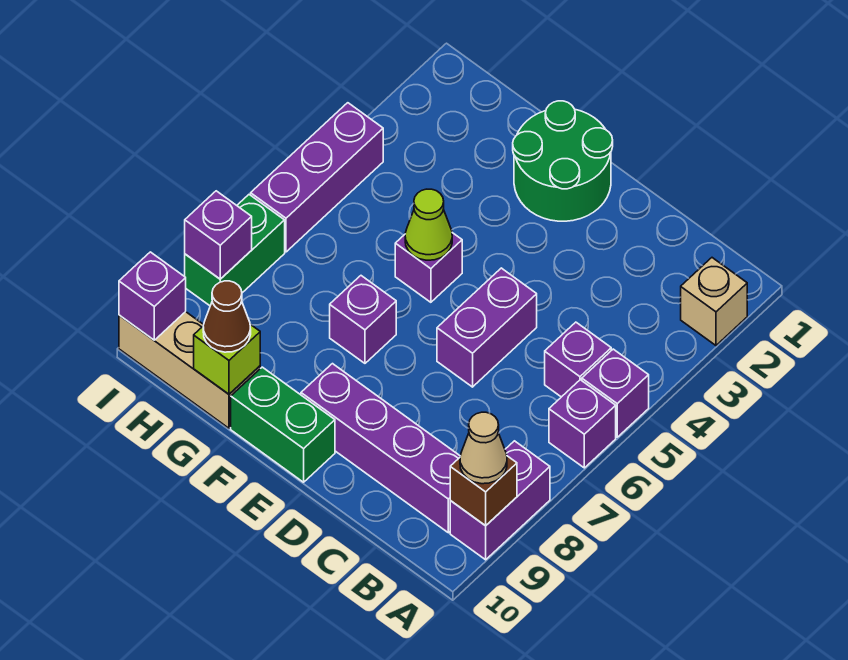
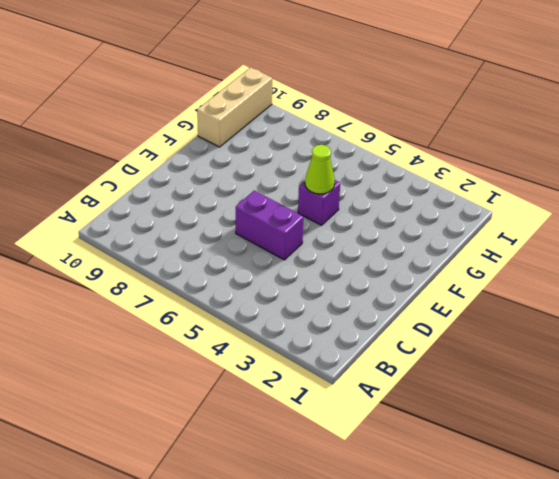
none -> tan brick A2 level 1
none -> purple brick A5 level 1
none -> purple brick A6 level 1

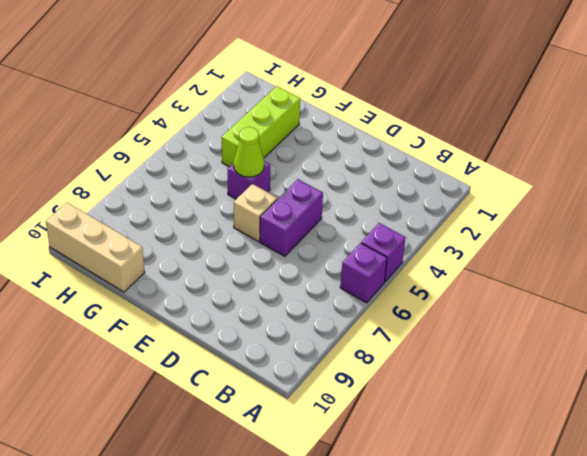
tan brick E6 level 1 -> tan brick A2 level 1
lime brick G2:G4 level 1 -> none
none -> purple brick A8:A9 level 1
none -> purple brick B5 level 1
none -> purple brick B9:E9 level 1

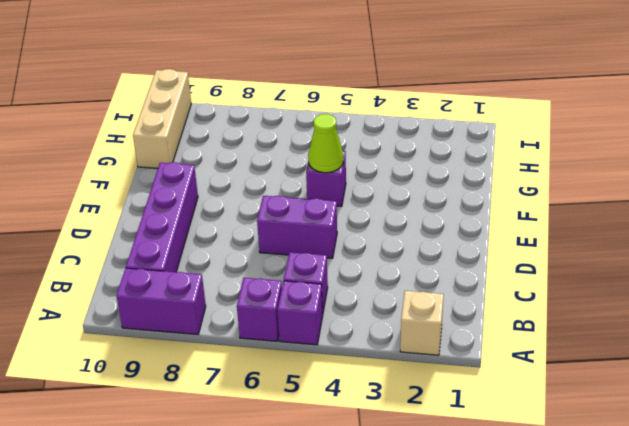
none -> green round brick E1:F2 level 1
none -> green brick E10:F10 level 1
none -> purple brick F7 level 1

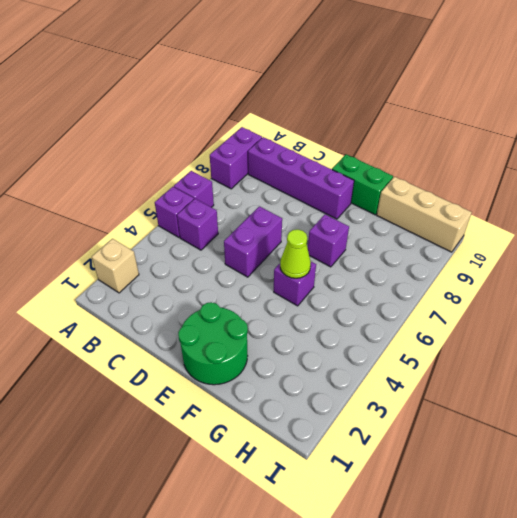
none -> purple brick I4:I6 level 1
none -> green brick I7:I8 level 1
none -> brown brick A9 level 2

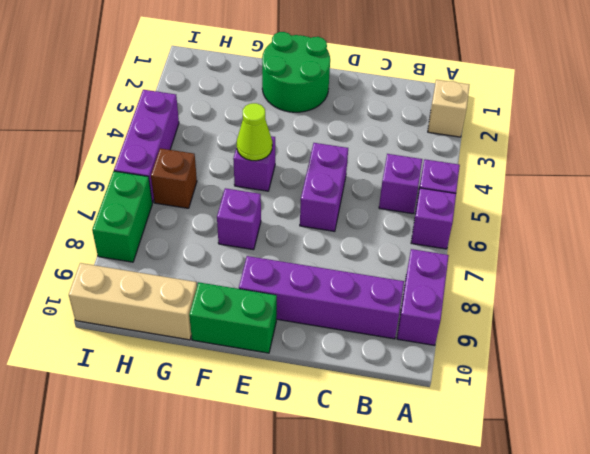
brown brick H6 level 1 -> brown brick A9 level 2
none -> lime brick G10 level 2
none -> purple brick I8 level 2
none -> purple brick I10 level 2

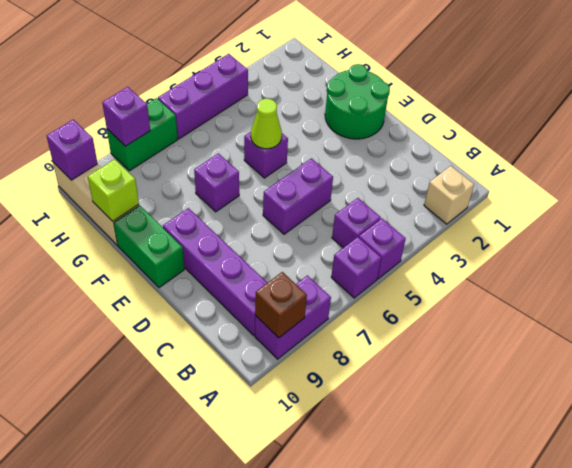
none -> tan cone A9 level 3
none -> brown cone G10 level 3

